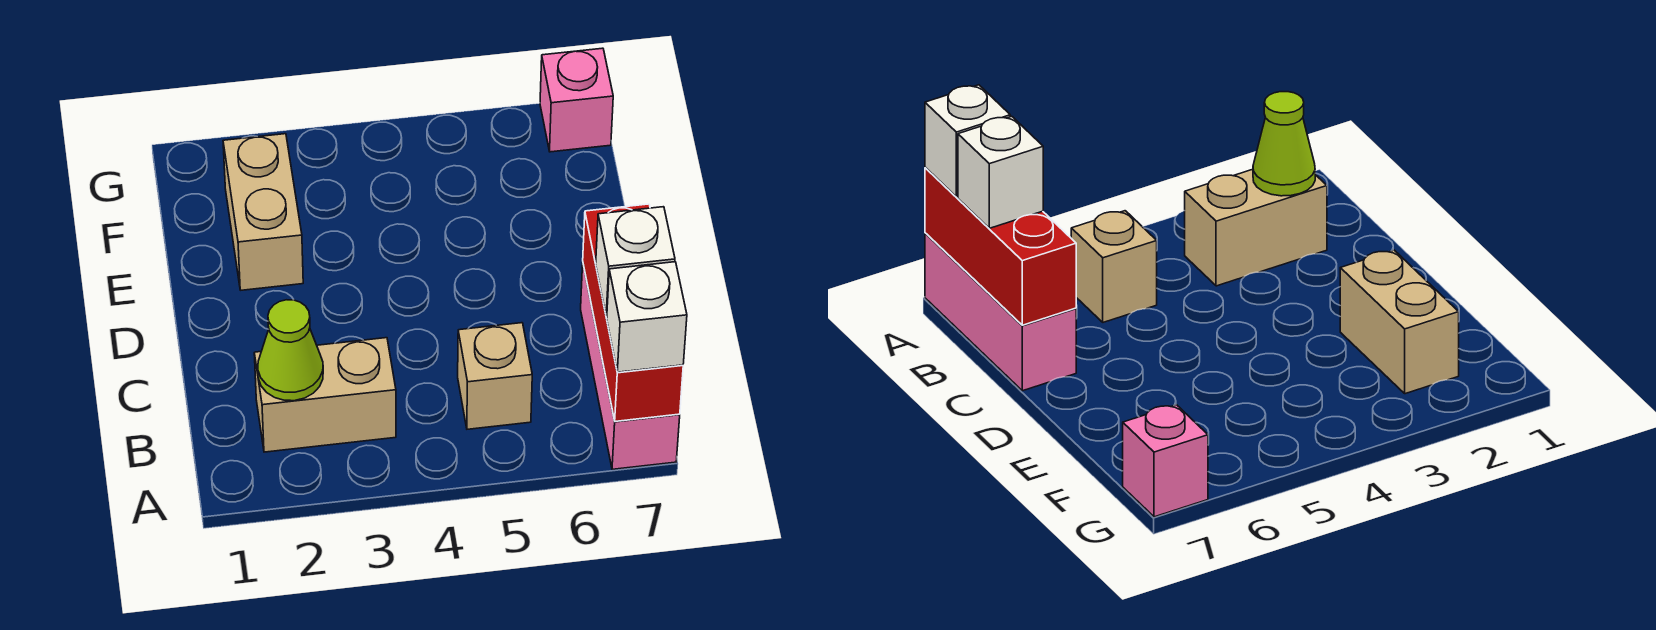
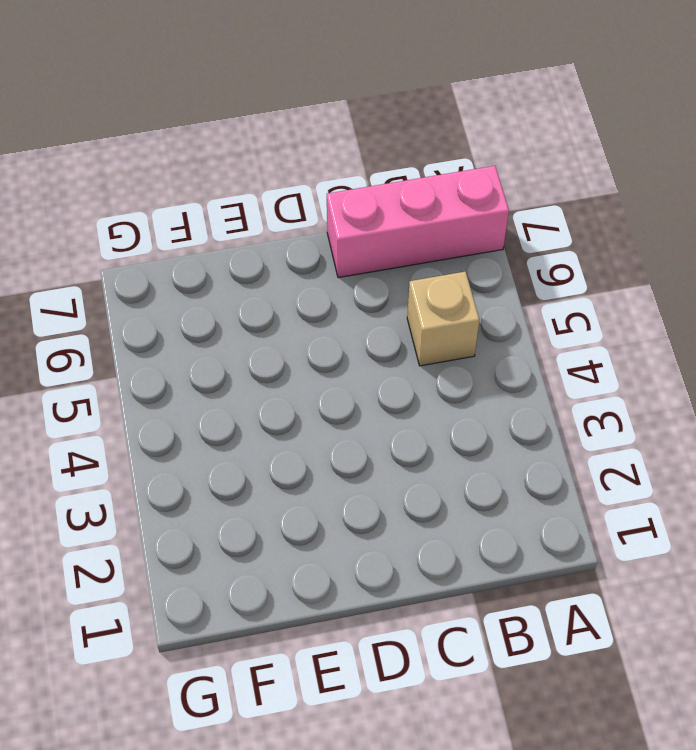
none -> tan brick B2:B3 level 1
none -> tan brick E2:F2 level 1

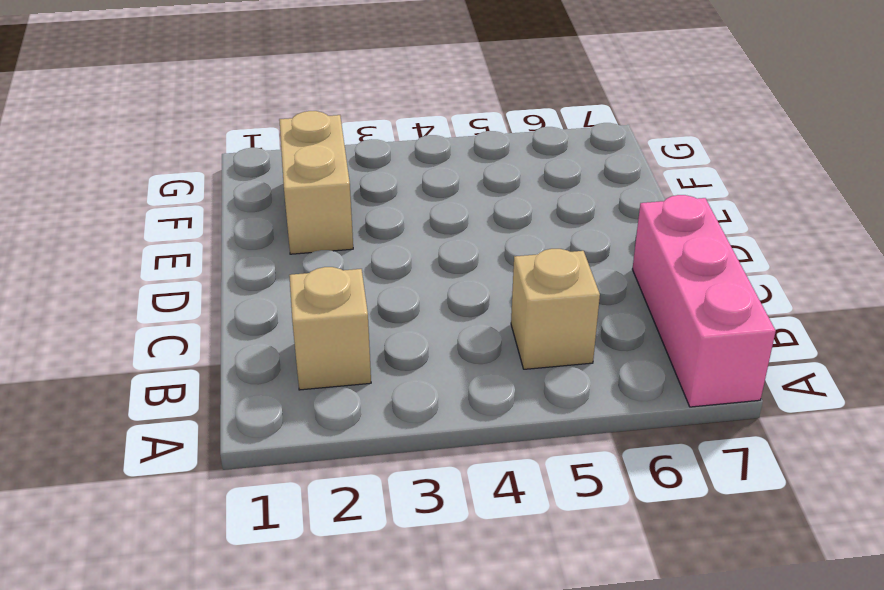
tan brick B2 level 1 -> tan brick B2:B3 level 1
none -> pink brick G7 level 1
none -> red brick A7:C7 level 2

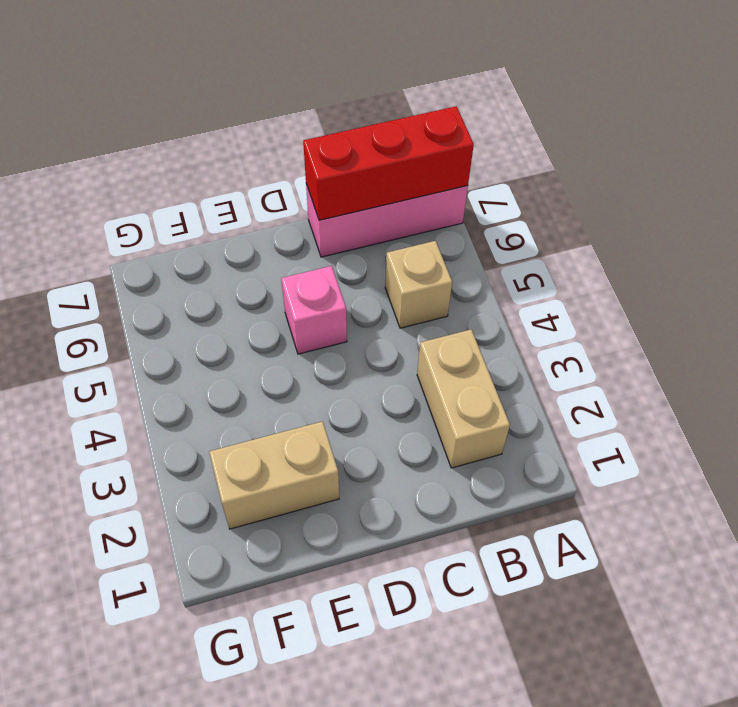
pink brick D5 level 1 -> pink brick G7 level 1
none -> lime cone B2 level 2
none -> white brick A7 level 3

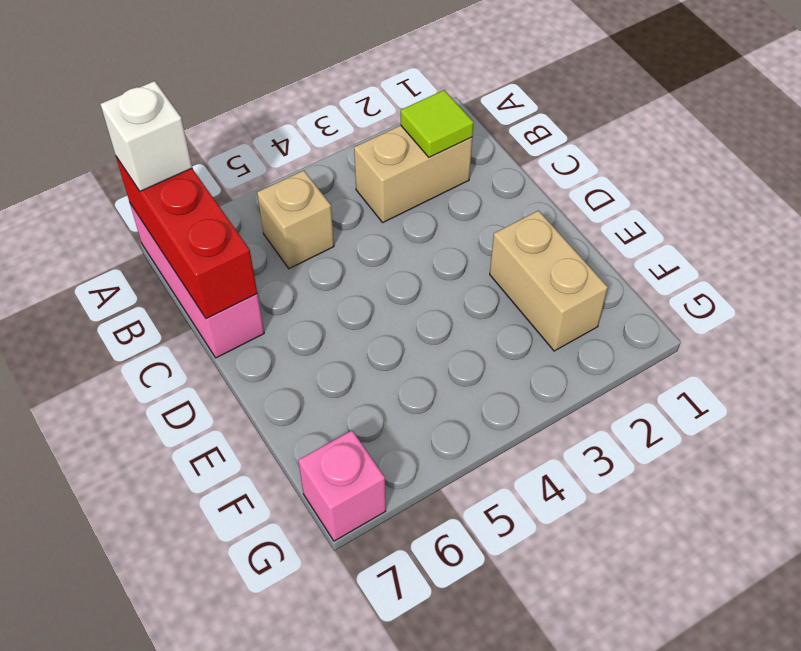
lime tile B2 level 2 -> lime cone B2 level 2
none -> white brick B7 level 3

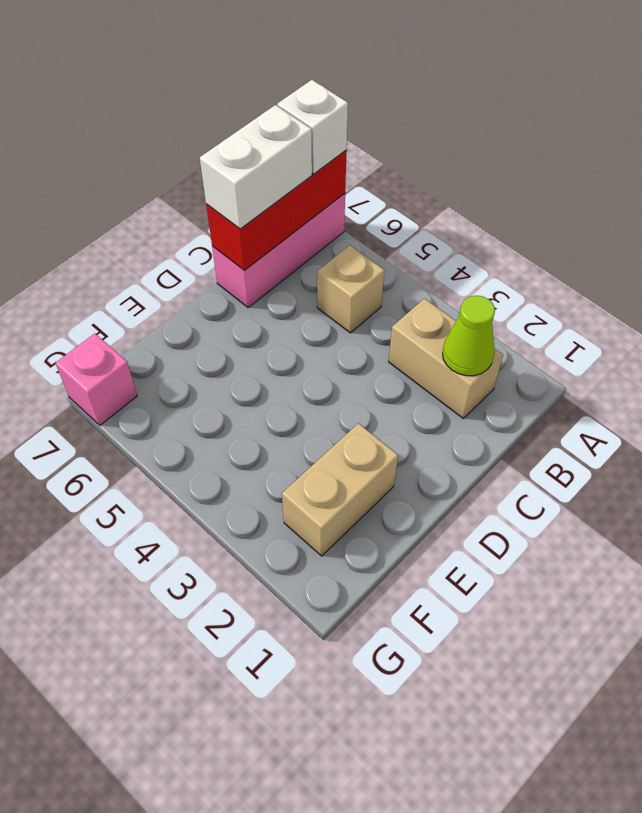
white brick B7:C7 level 3 -> white brick B7 level 3

